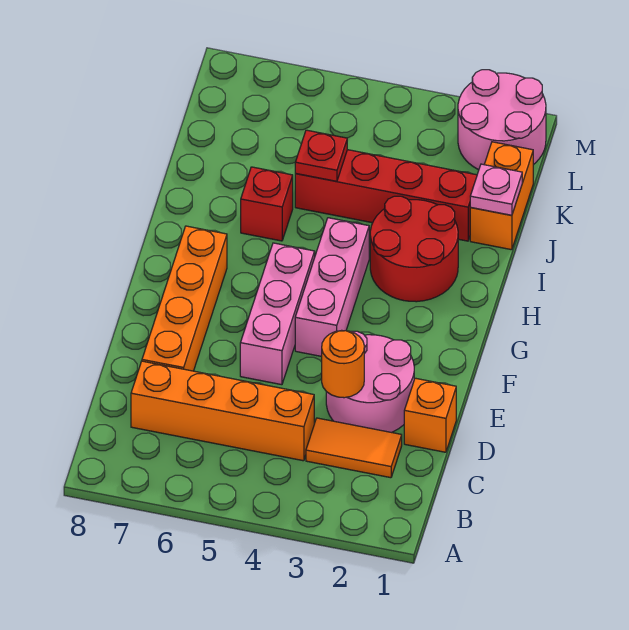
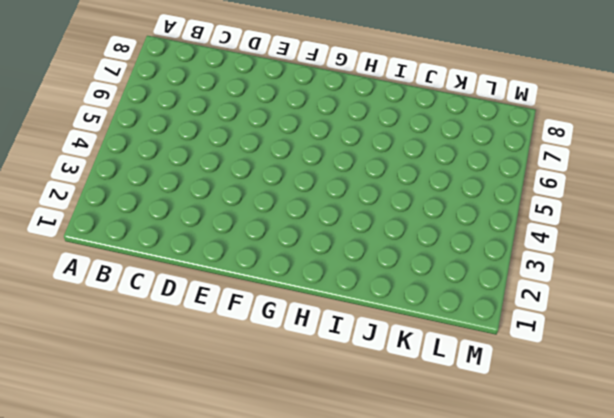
none -> orange tile C2:C3 level 1
none -> orange brick C4:C7 level 1
none -> orange brick D1 level 1

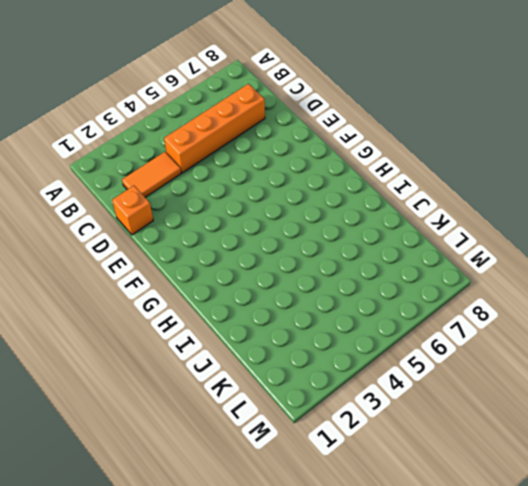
none -> pink round brick D2:E3 level 1
none -> orange brick D7:G7 level 1
none -> pink brick E5:G5 level 1

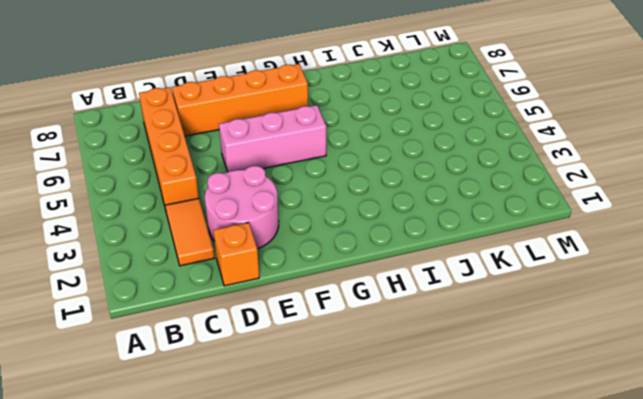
none -> pink brick F4:H4 level 1
none -> red round brick H2:I3 level 1
none -> red brick I6 level 1

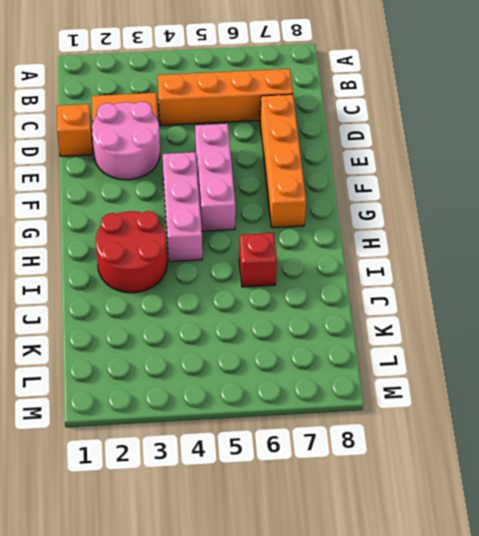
none -> orange brick J1:K1 level 1
none -> red brick J2:J5 level 1
none -> pink round brick L1:M2 level 1

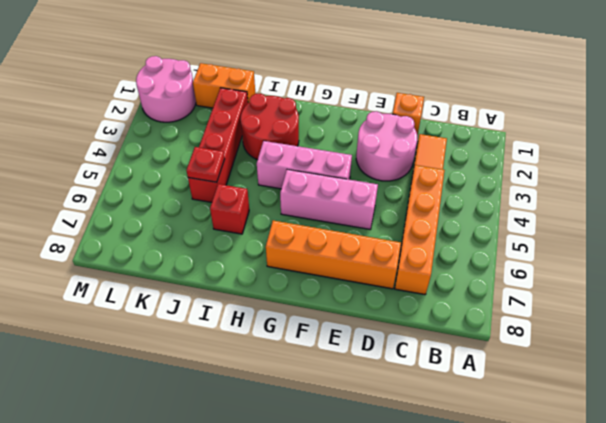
none -> orange round brick D3 level 2
none -> pink plate J1 level 2

